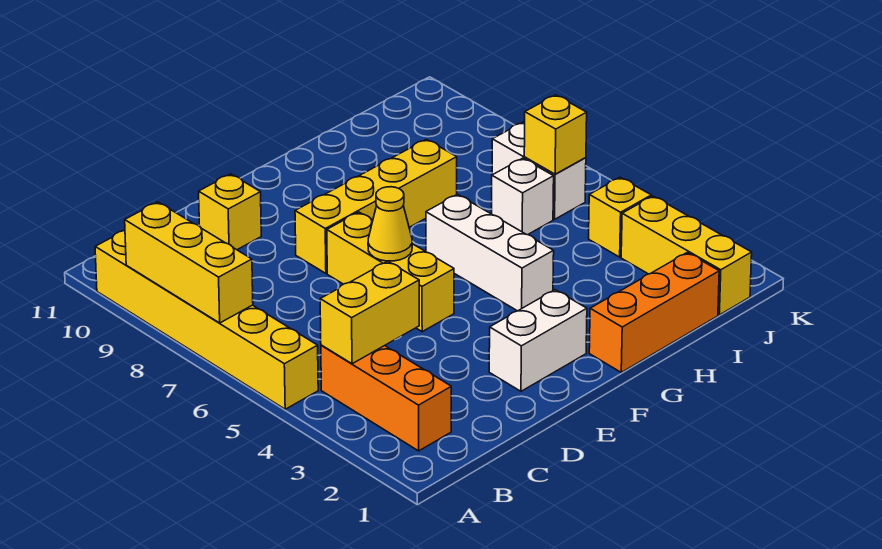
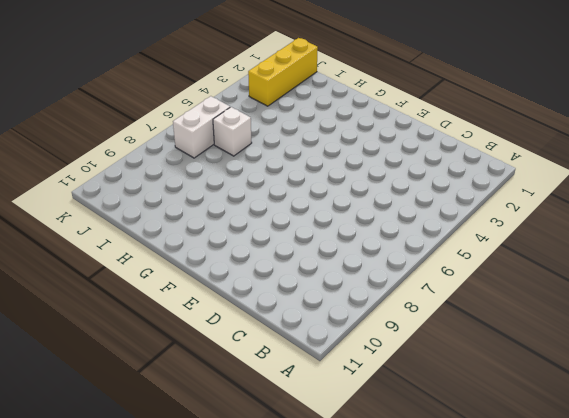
none -> yellow brick A5:A10 level 1
none -> orange brick B2:B4 level 1
none -> yellow brick D10 level 1

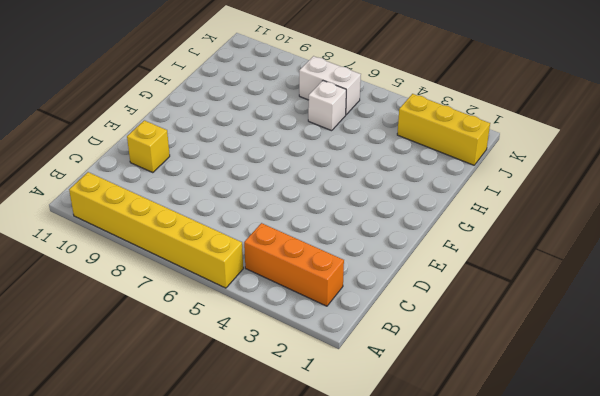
none -> white brick E2:F2 level 1
none -> yellow brick E5:E7 level 1
none -> yellow brick E8:H8 level 1

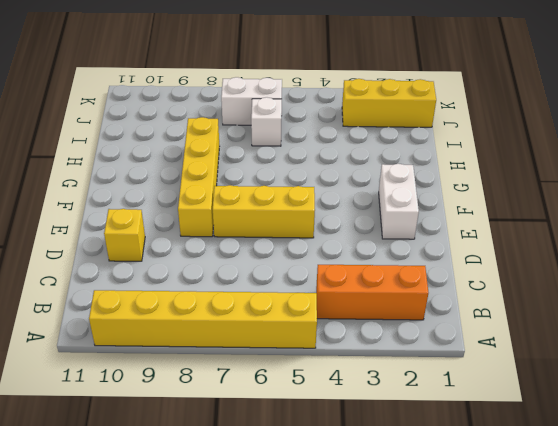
none -> orange brick G1:I1 level 1
none -> white brick G4:G6 level 1
none -> yellow brick J4 level 1

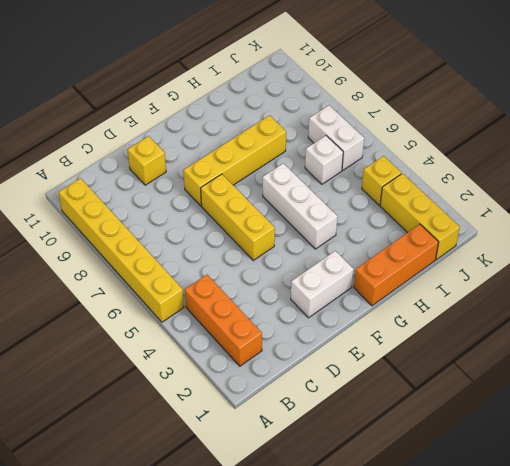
none -> yellow brick A7:A9 level 2
none -> yellow brick B4:C4 level 2
none -> yellow cone E6 level 2

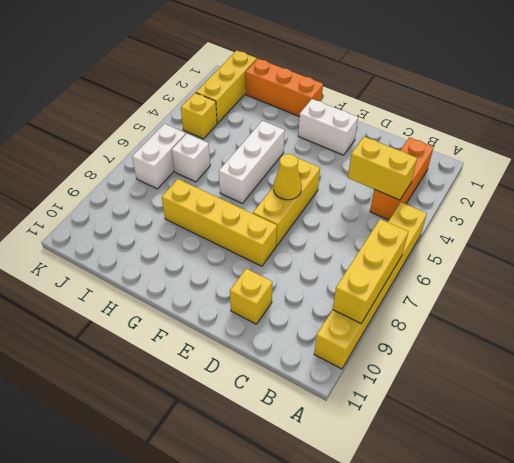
none -> yellow brick J6 level 2

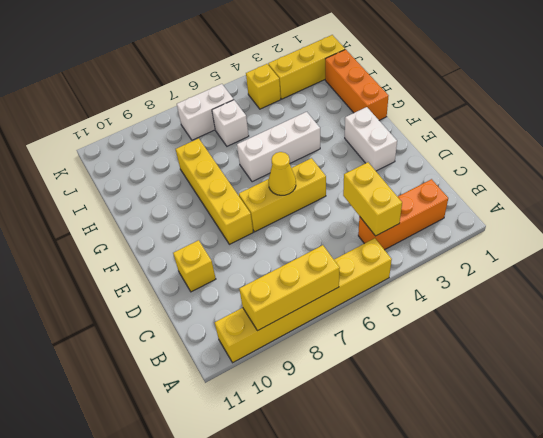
none -> yellow brick J6 level 2

